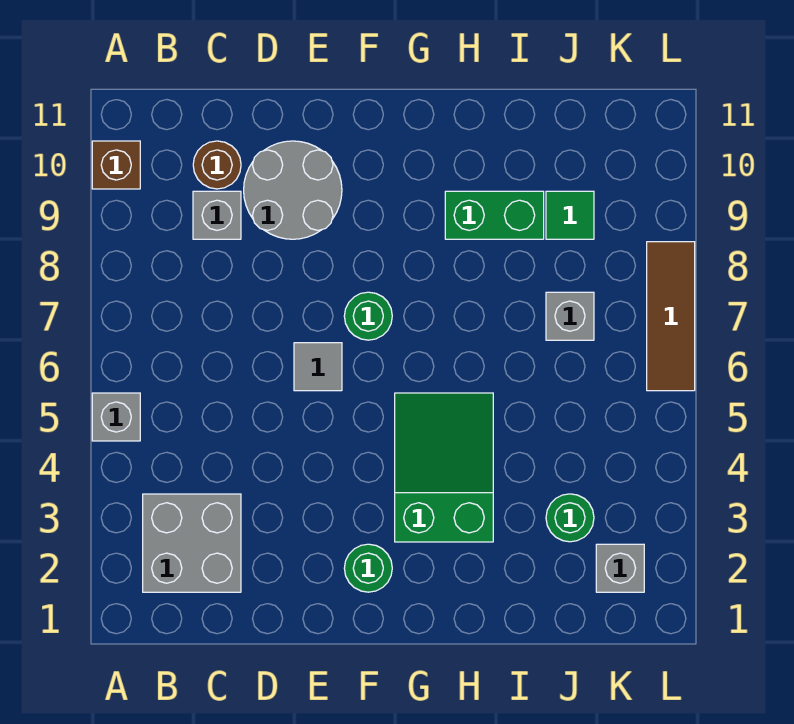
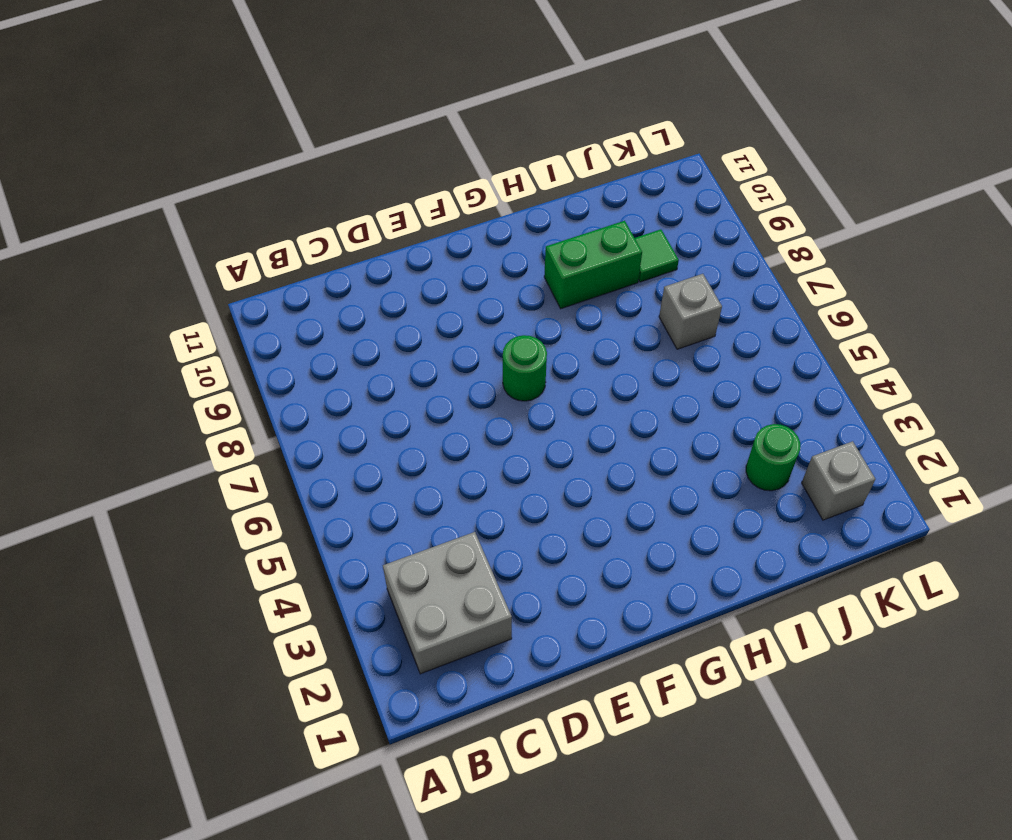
none -> grey brick A5 level 1
none -> brown brick A10 level 1
none -> grey brick C9 level 1

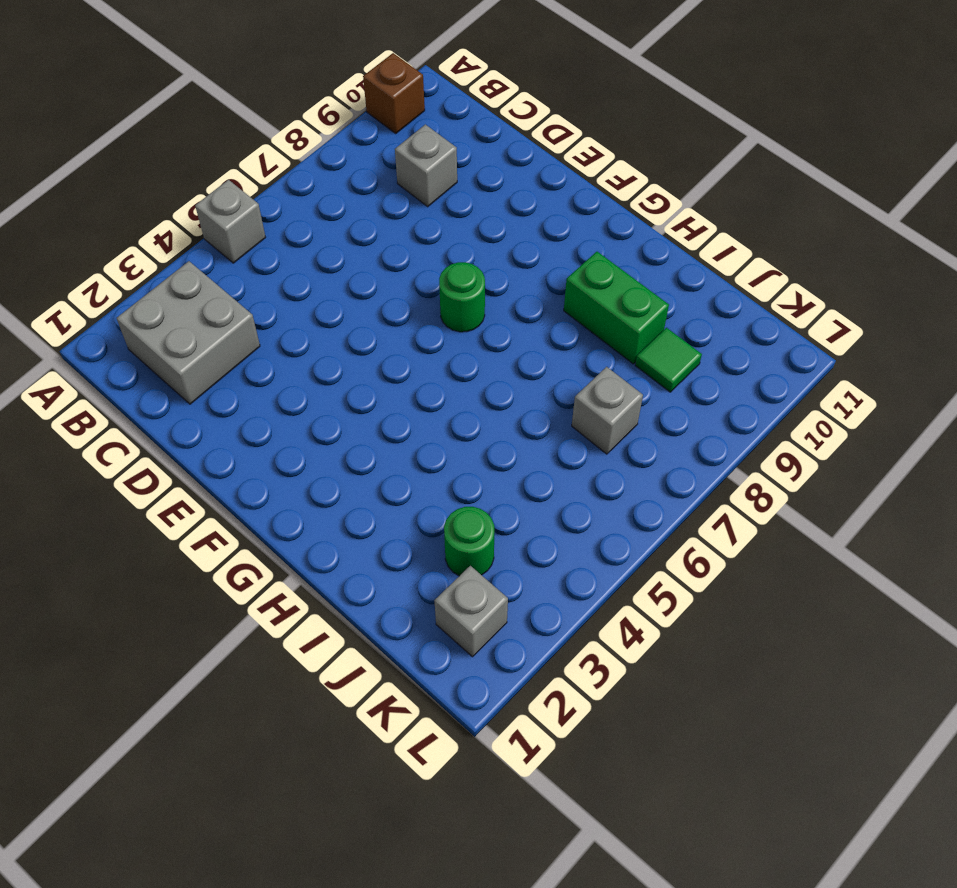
none -> brown round brick C10 level 1
none -> grey round brick D9:E10 level 1
none -> grey tile E6 level 1

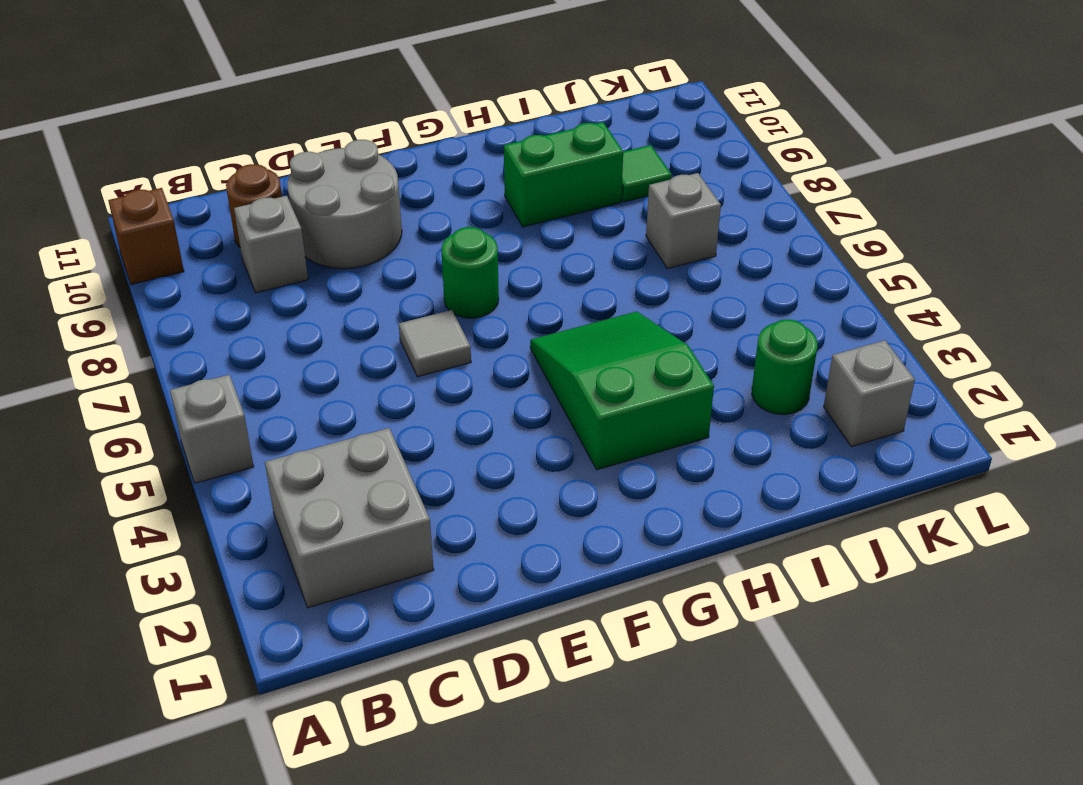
none -> green round brick F2 level 1
none -> brown tile L6:L8 level 1

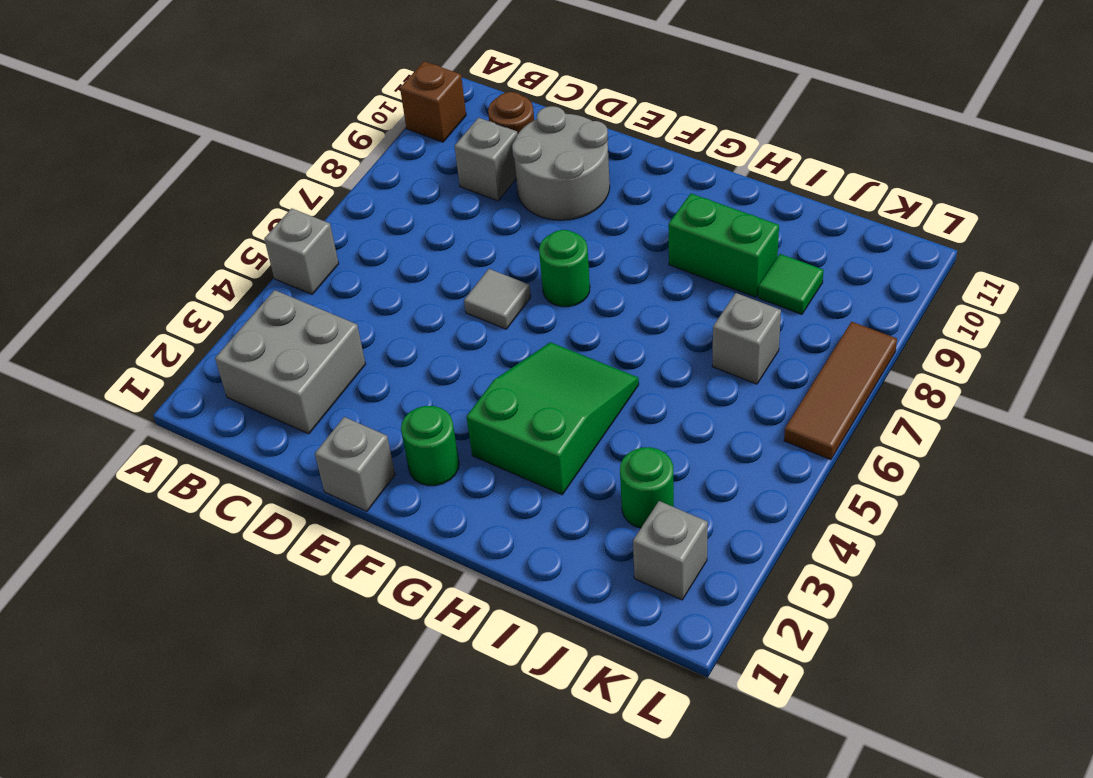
grey brick E1 level 1 -> none

